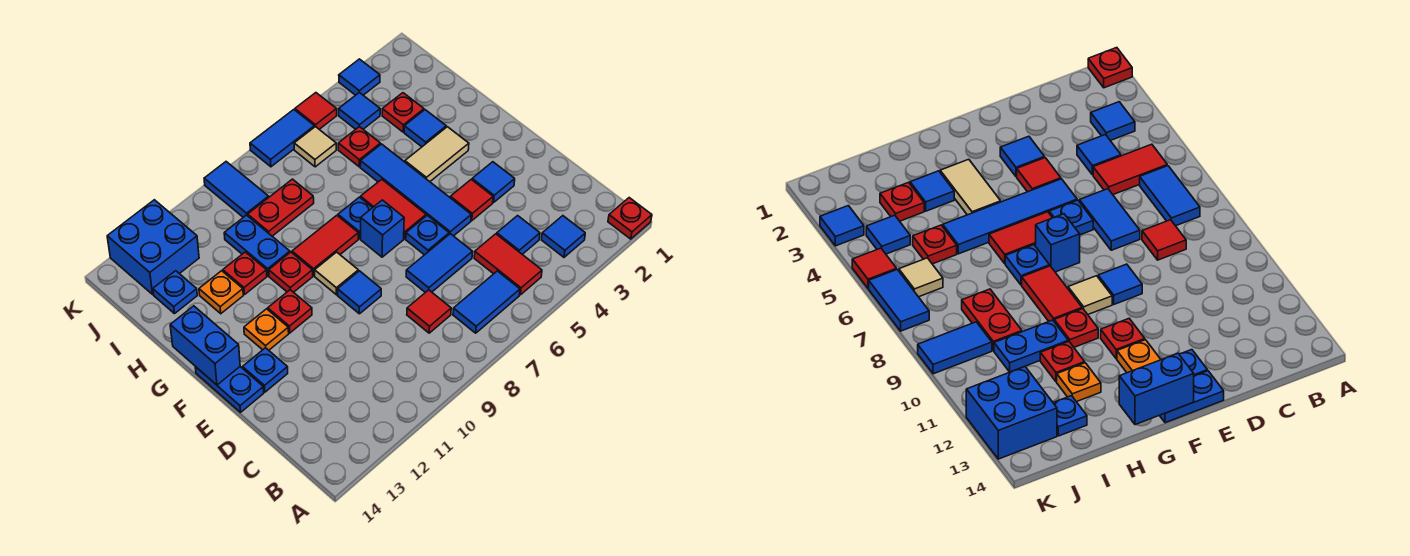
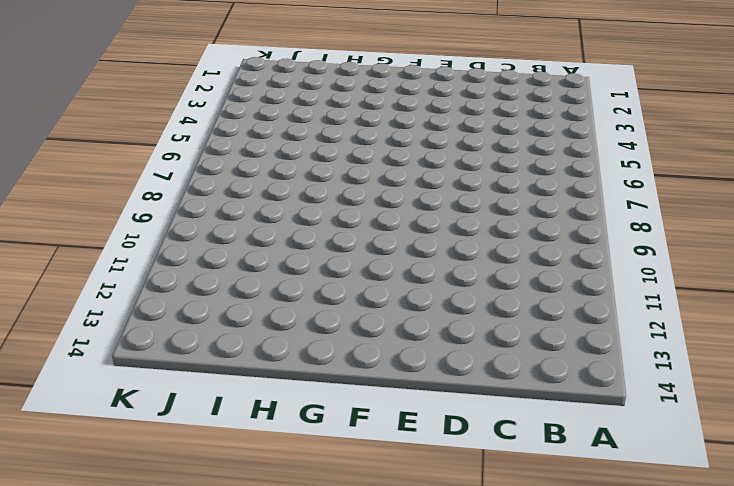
none -> red plate A1 level 1
none -> blue tile B3 level 1
none -> red tile B5:C5 level 1
none -> blue tile B6:B7 level 1

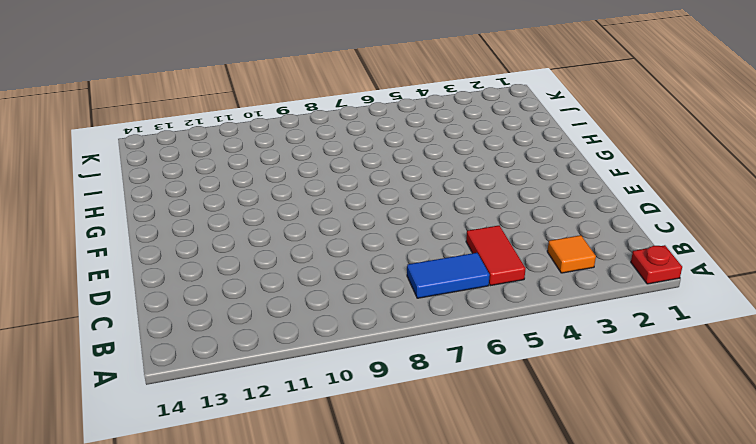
orange tile B3 level 1 -> blue tile B3 level 1
none -> blue tile C4 level 1
none -> red tile C8 level 1
none -> blue tile D6:D7 level 1
none -> blue tile E3 level 1

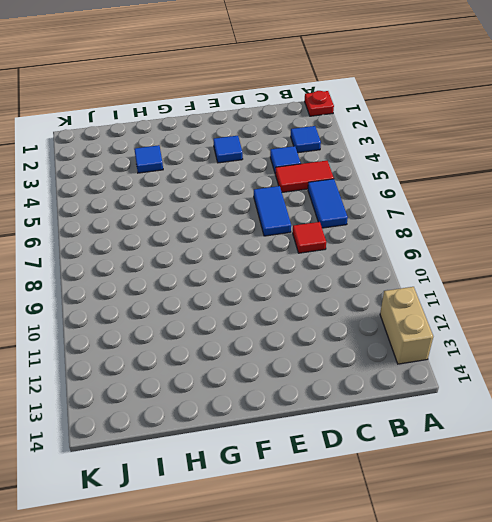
tan brick A12:A13 level 1 -> none
none -> red tile E4 level 1
none -> blue tile E5:H5 level 1
none -> blue plate E6 level 1
none -> blue tile E9 level 1

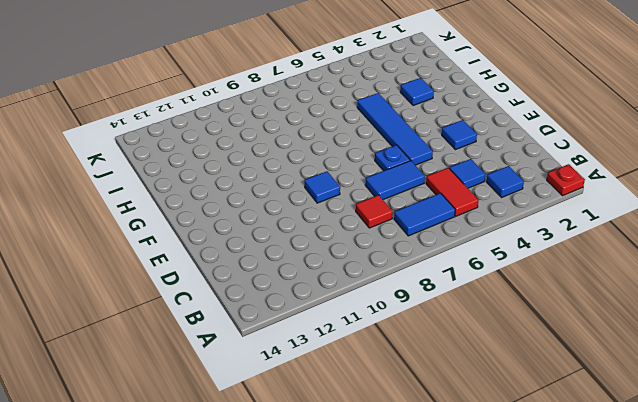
none -> red tile E4 level 1
none -> blue plate E13 level 1
none -> blue plate E14:F14 level 1
none -> red tile F6:G6 level 1

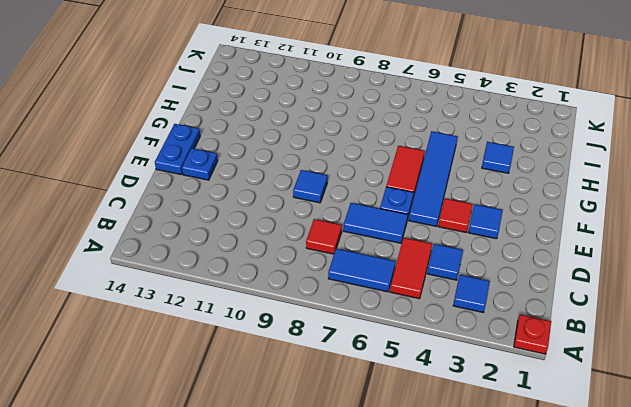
none -> blue brick F7 level 1
none -> tan tile F9 level 1
none -> red plate F11 level 1
none -> orange plate F12 level 1

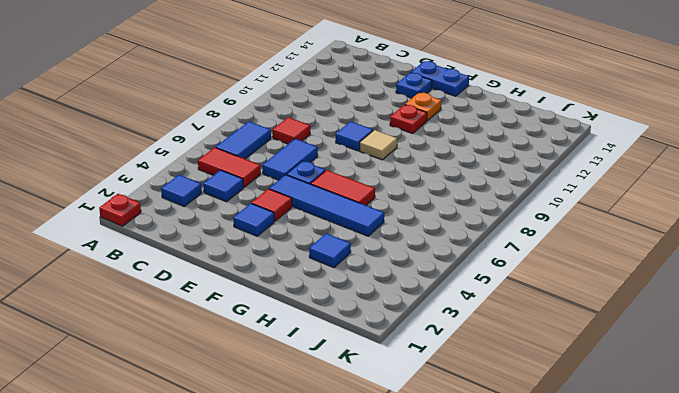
none -> blue brick F7 level 1
none -> tan tile G3:G4 level 1
none -> blue plate G7 level 1
none -> red tile G8:G9 level 1

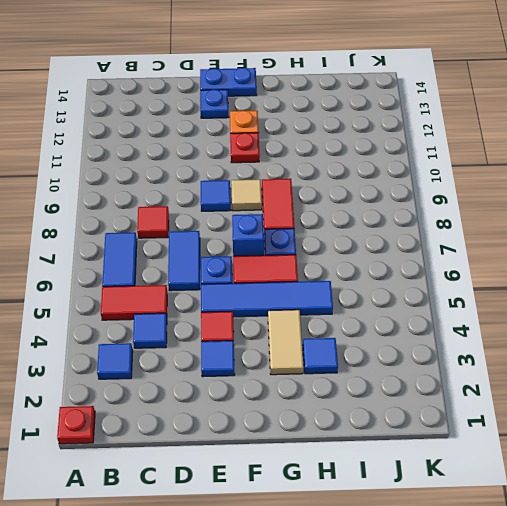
none -> red plate G10 level 1
none -> blue plate H10:I10 level 1
none -> red plate H11 level 1
none -> orange plate H12 level 1

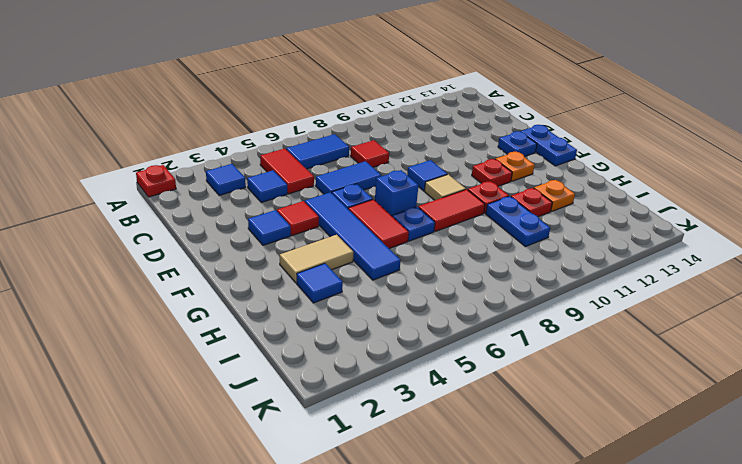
none -> red plate I3 level 1
none -> red plate I5 level 1
none -> red plate I8:I9 level 1
none -> blue plate I13 level 1

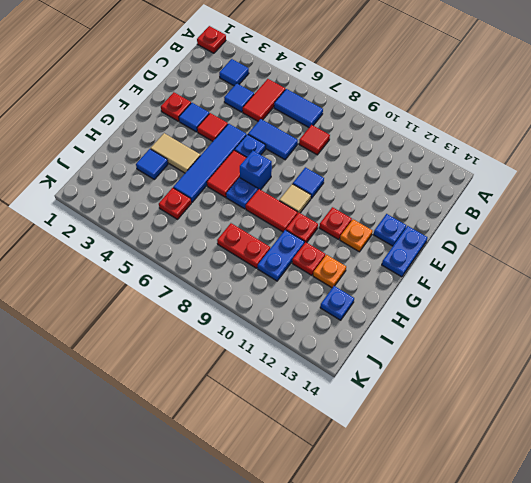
red plate E2 level 1 -> red plate I3 level 1
none -> blue tile J4 level 1
none -> tan tile J6 level 1
none -> blue tile J9:K9 level 1
none -> blue brick J12:K13 level 1

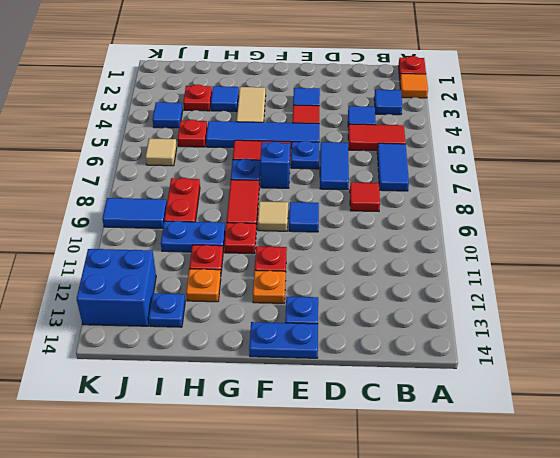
orange tile A2 level 1 -> none
none -> blue tile K3 level 1
none -> red tile K5 level 1
none -> blue tile K6:K7 level 1
none -> blue brick F14:G14 level 2

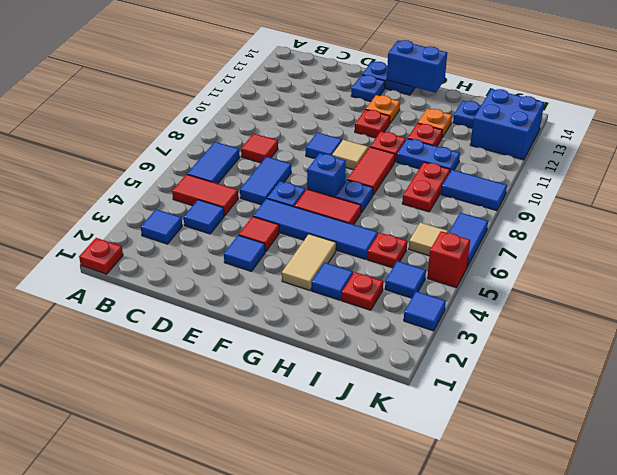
red brick K5 level 1 -> red tile K5 level 1

